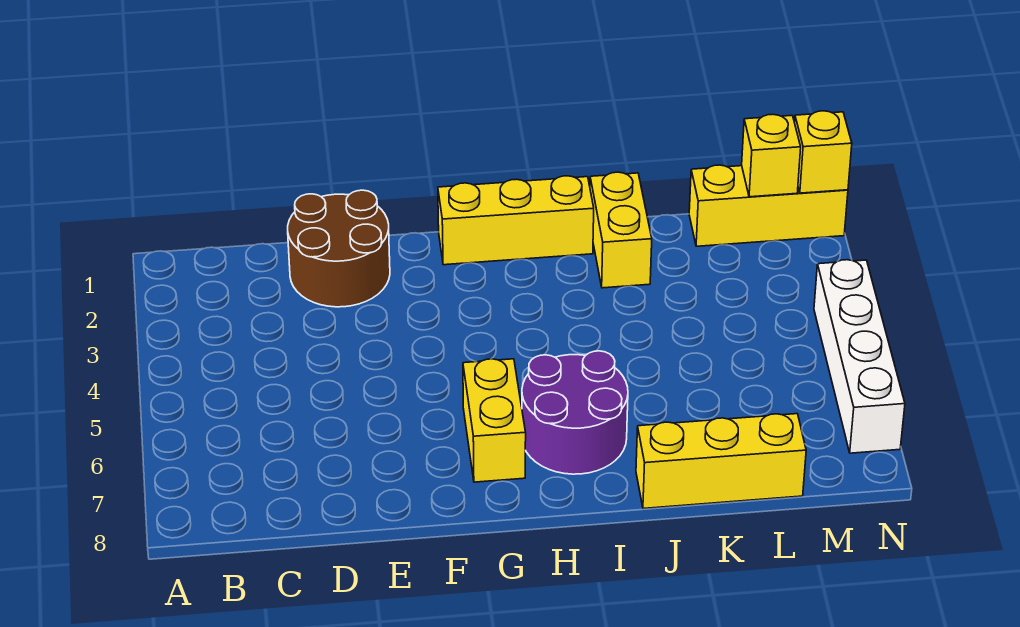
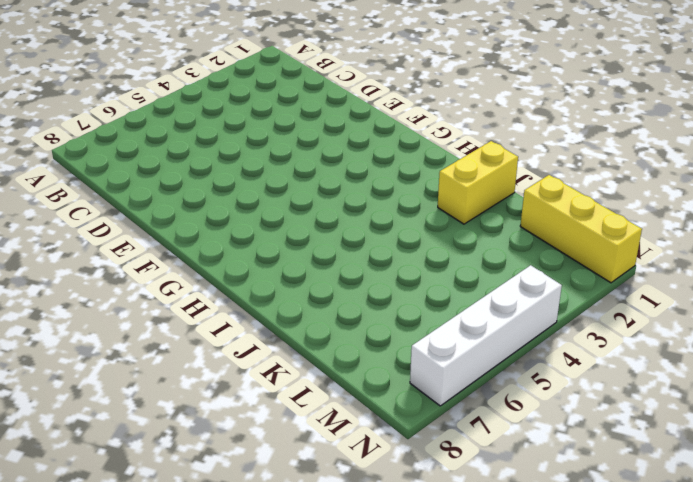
none -> brown round brick D1:E2 level 1
none -> yellow brick G1:I1 level 1

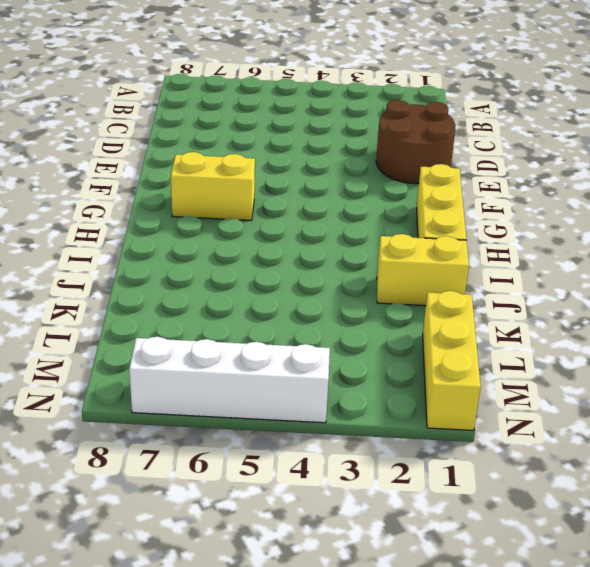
none -> purple round brick H6:I7 level 1
none -> yellow brick J8:L8 level 1

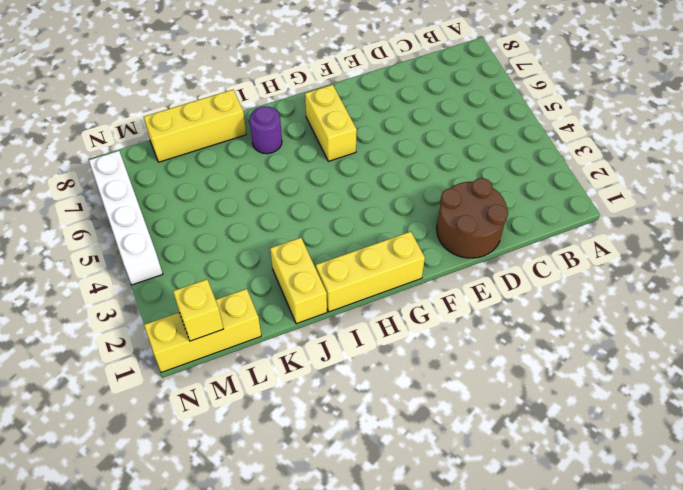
purple round brick I7 level 1 -> purple round brick H6:I7 level 1
none -> yellow brick N1 level 2

